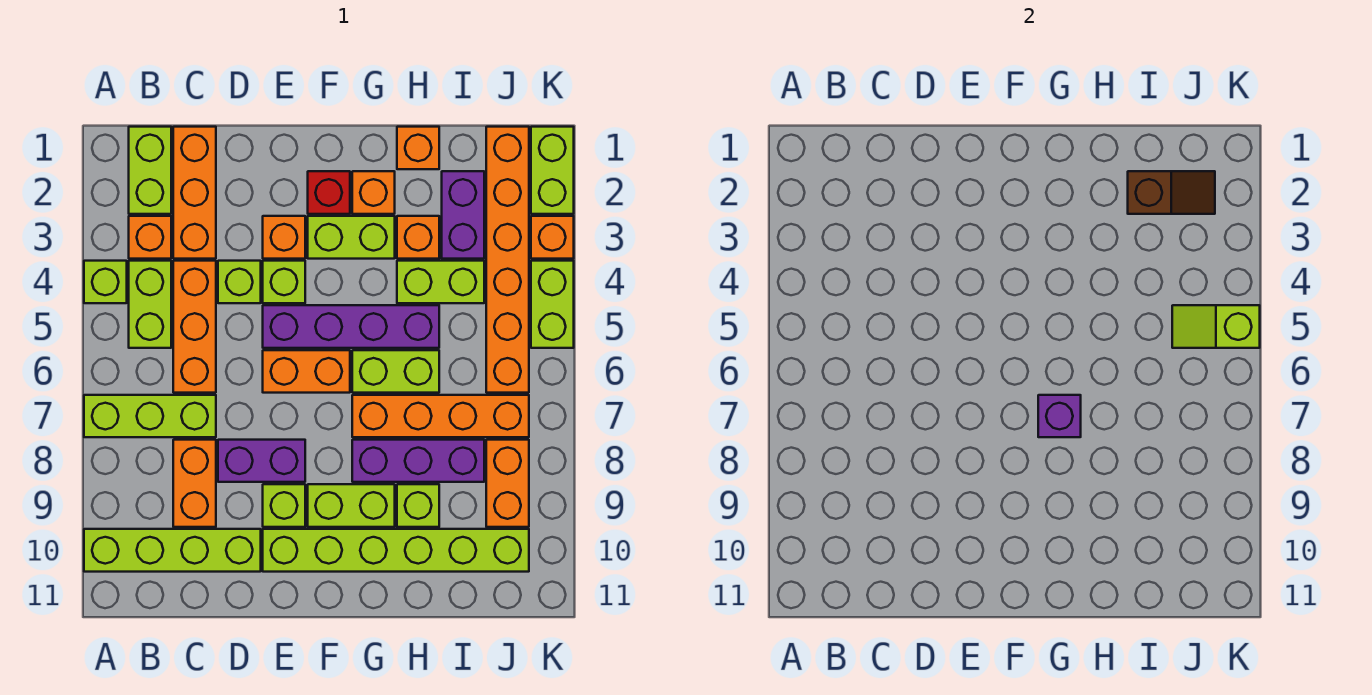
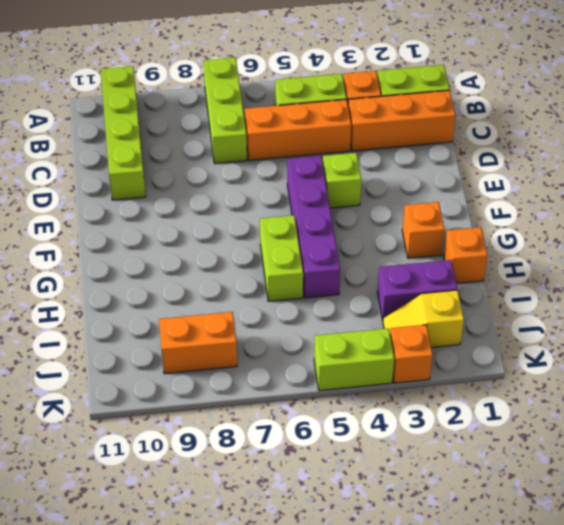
yellow slope J2:J3 level 1 top 2 -> orange brick J1:J6 level 1
none -> lime brick A4 level 1
none -> orange brick C8:C9 level 1
none -> lime brick D4 level 1
none -> purple brick D8:E8 level 1

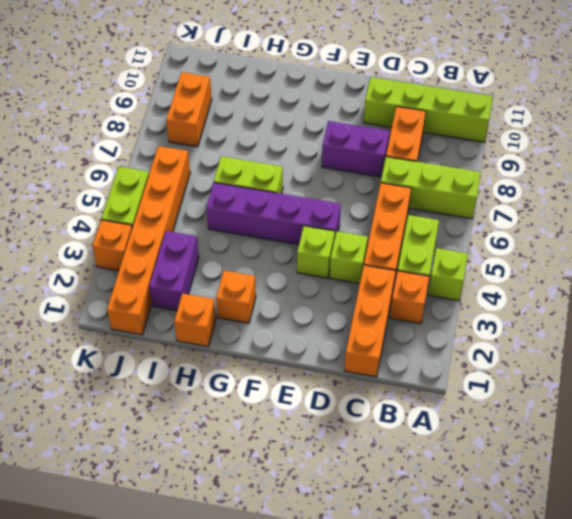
none -> lime brick B1:B2 level 1
none -> orange brick E3 level 1
none -> orange brick E6:F6 level 1
none -> lime brick E9 level 1

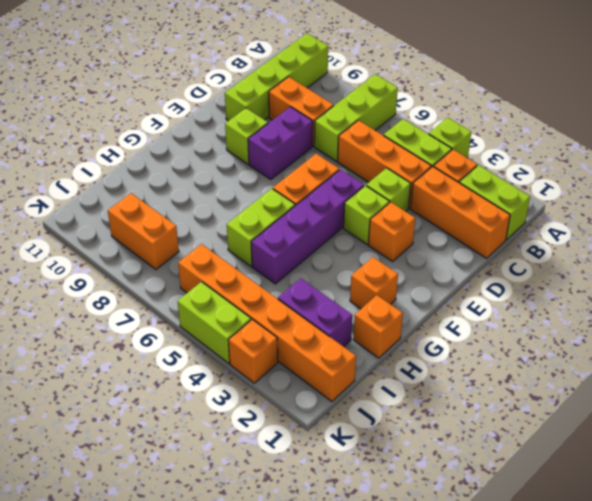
none -> lime brick E10:J10 level 1
none -> red brick F2 level 1
none -> lime brick F3:G3 level 1
none -> lime brick F9:G9 level 1

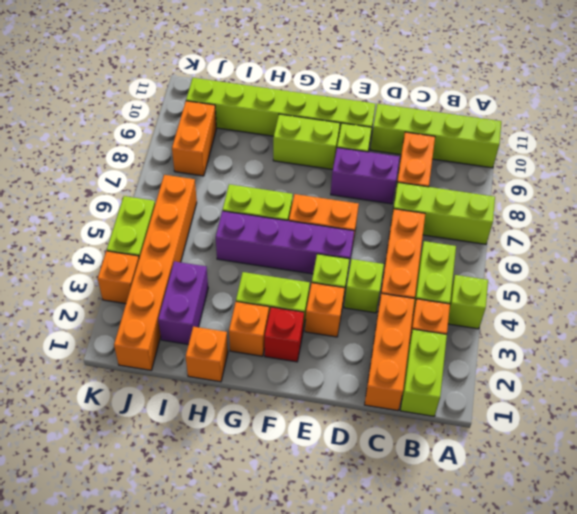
none -> orange brick G7:J7 level 1
none -> purple brick G8:I8 level 1
none -> orange brick H3 level 1
none -> lime brick H4:I4 level 1

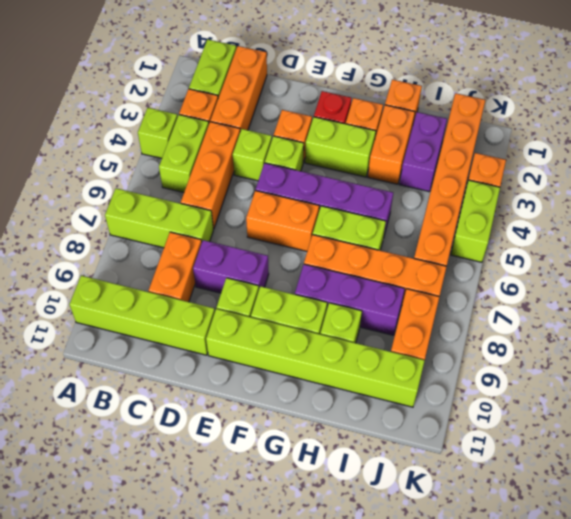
orange brick H2:H3 level 1 -> orange brick H3 level 1
none -> lime brick H4:I4 level 1
none -> lime brick K1:K2 level 1
none -> purple brick G7 level 2
none -> brown slope I2:J2 level 2 top I

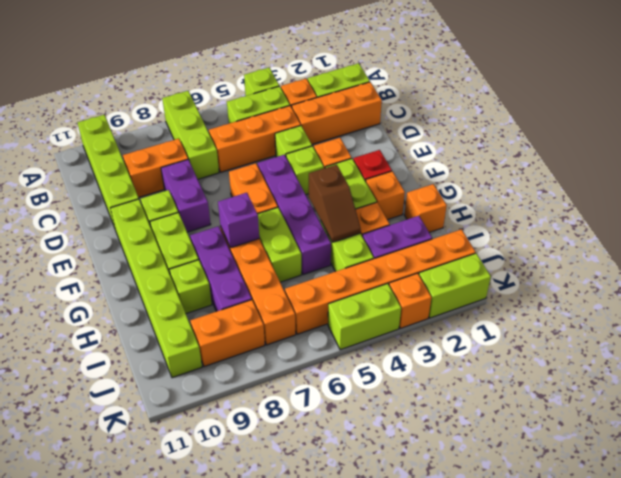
brown slope G4:H4 level 2 top G -> brown slope I2:J2 level 2 top I
none -> lime slope J5:K5 level 2 top K

